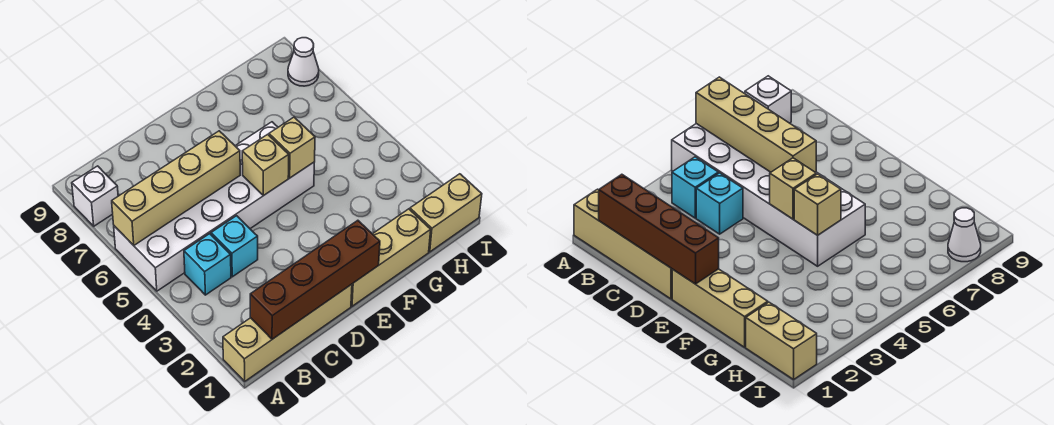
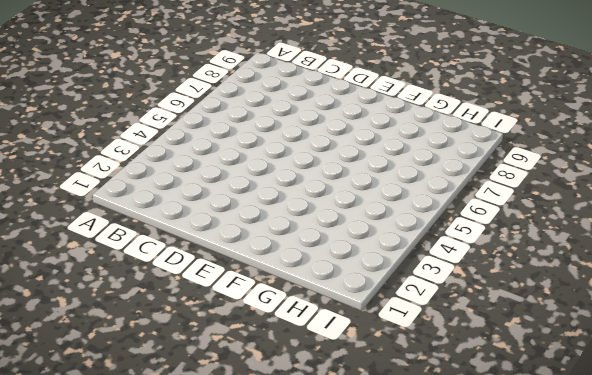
none -> tan brick A1:D1 level 1
none -> white brick A5:F6 level 1
none -> white brick A8 level 1

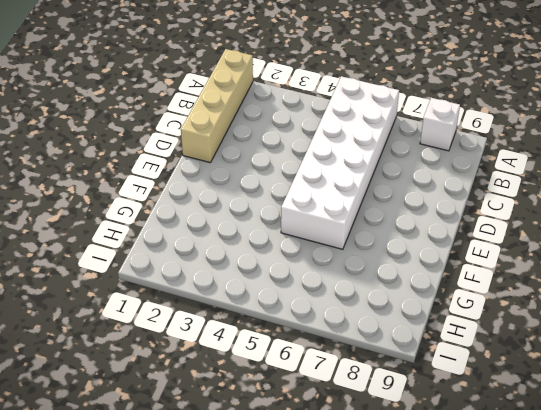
none -> cyan brick B4 level 1
none -> cyan brick C4 level 1
none -> tan brick E1:G1 level 1

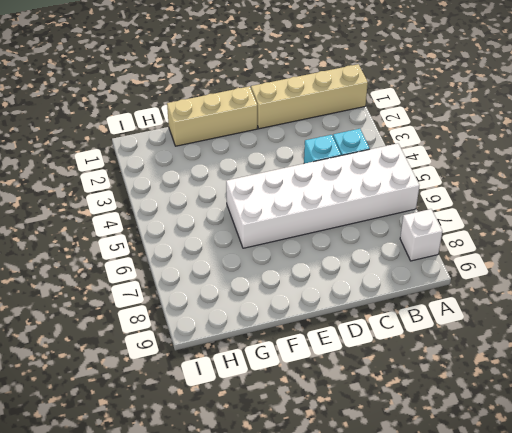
none -> tan brick H1:I1 level 1
none -> white cone I8 level 1
none -> tan brick A6:D6 level 2

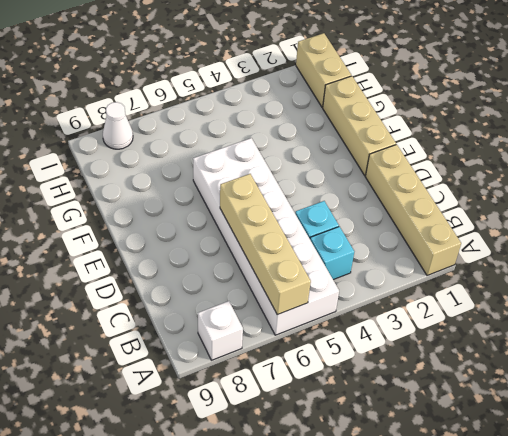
none -> brown brick B1:E1 level 2
none -> tan brick E5 level 2
none -> tan brick F5 level 2

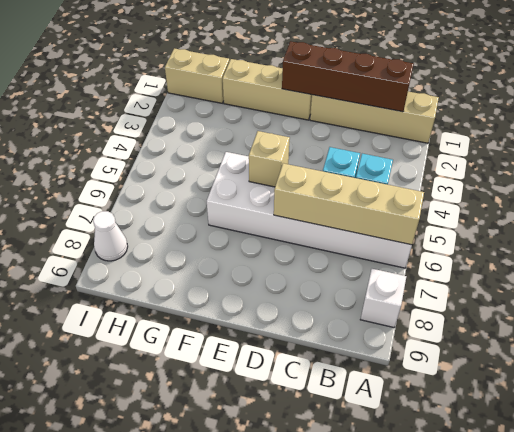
none -> tan brick F5 level 2

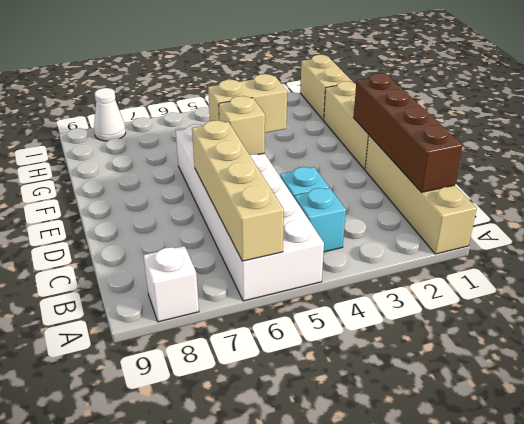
tan brick F4:F5 level 2 -> tan brick F5 level 2

